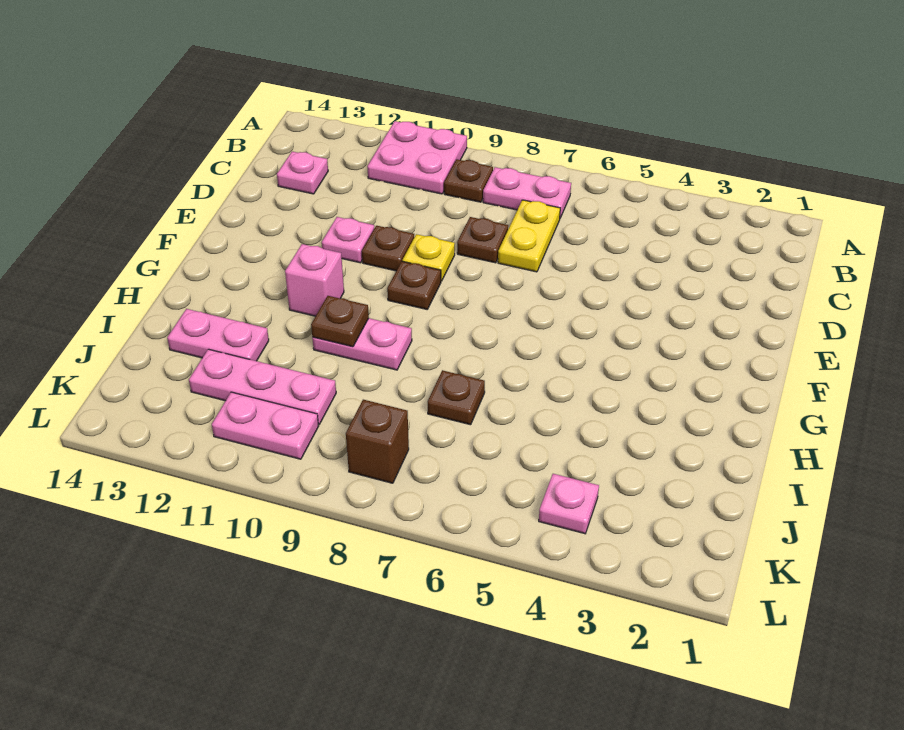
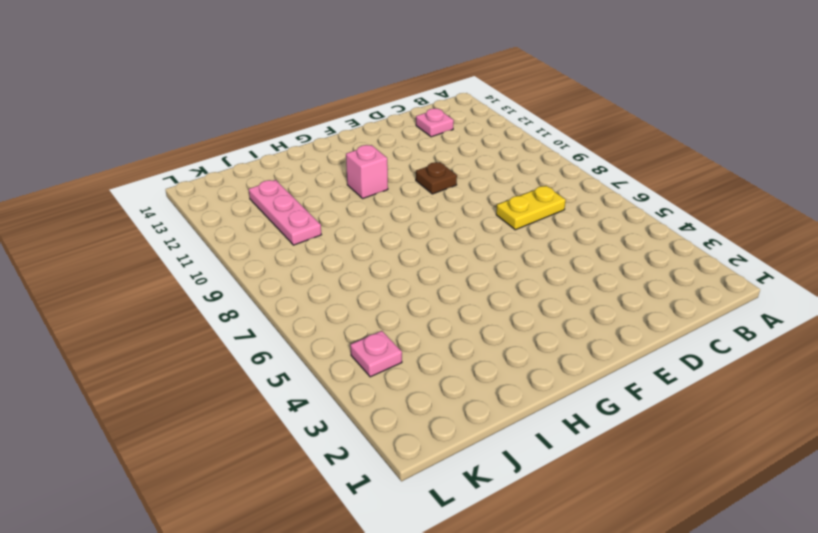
none -> pink plate A10:B11 level 1
none -> pink plate B7:B8 level 1
none -> brown plate B9 level 1

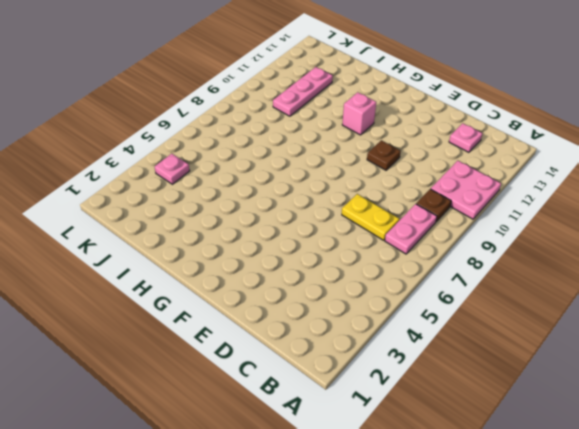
none -> brown plate D8 level 1
none -> yellow plate E9 level 1
none -> pink plate E11 level 1

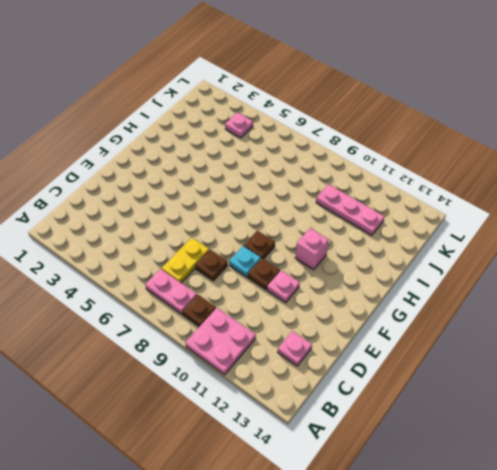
cyan plate E9 level 1 -> yellow plate E9 level 1
none -> pink plate H9:H10 level 1
none -> brown plate I7 level 1
none -> pink plate I12:I13 level 1

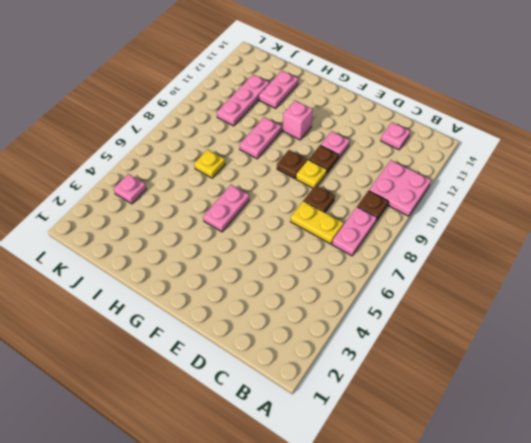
pink plate G5:G6 level 1 -> pink plate K10:K11 level 1
yellow plate I7 level 1 -> brown plate I7 level 1
none -> brown brick K8 level 1
none -> brown plate H10 level 2

